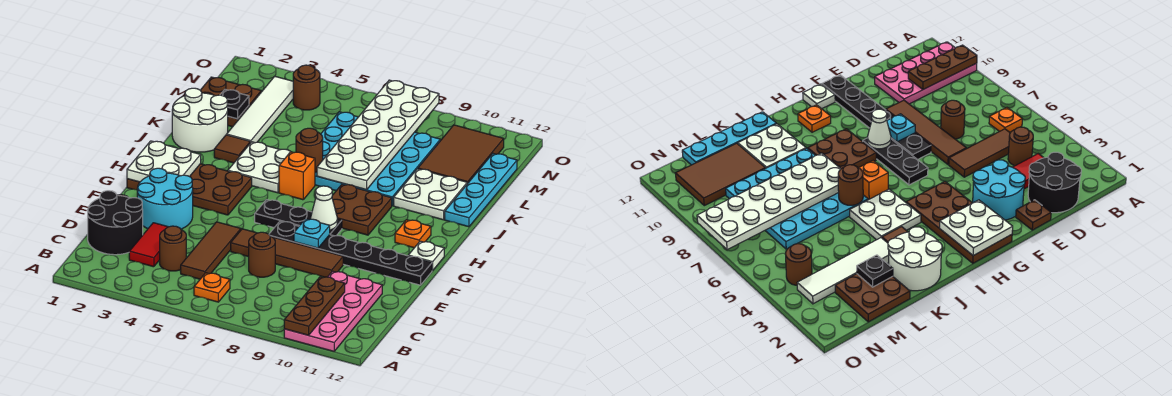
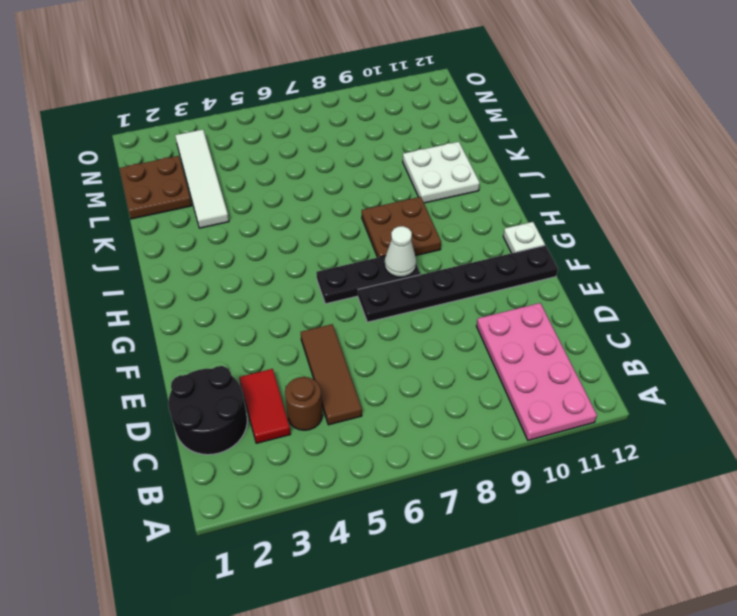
none -> orange plate B6 level 1
none -> brown round brick D7 level 1
none -> brown plate E1 level 1
none -> cyan round brick E2:F3 level 1

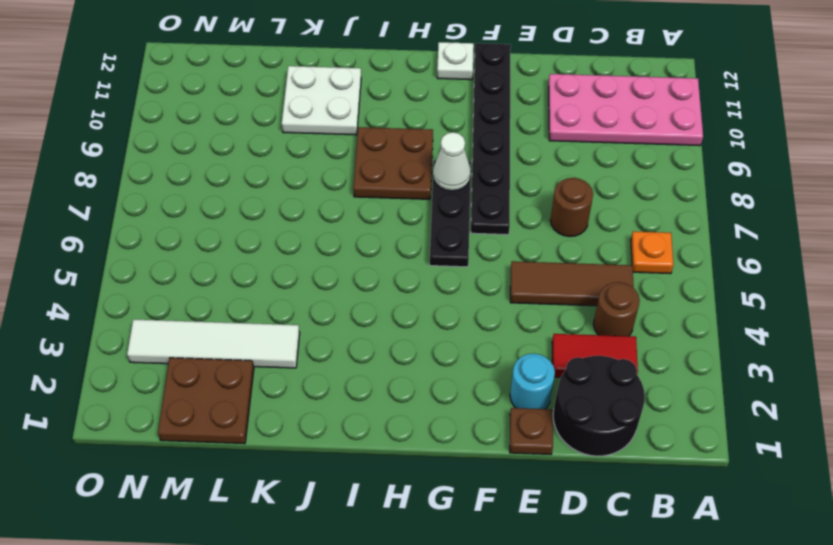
cyan round brick E2 level 1 -> cyan round brick E2:F3 level 1
none -> brown tile E6:E9 level 1
none -> brown plate G1:H4 level 1
none -> orange plate H11 level 1
none -> white plate I4:J5 level 1

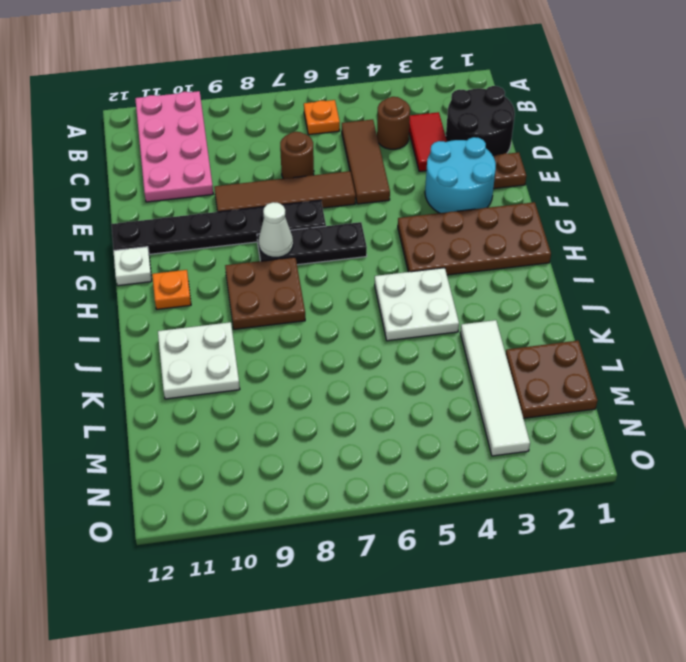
none -> orange brick I6 level 1
none -> white round brick J1:K2 level 1
none -> brown tile J3 level 1
none -> cyan plate J6:M9 level 1

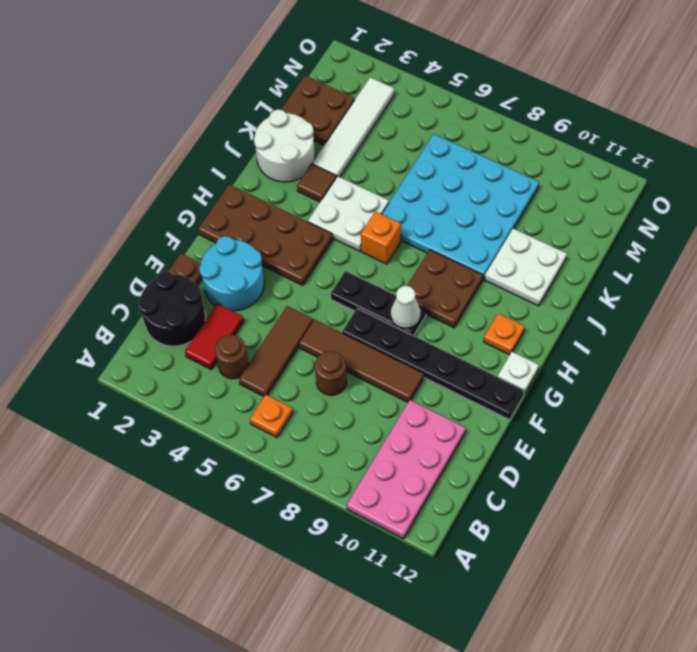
none -> cyan plate J12:M12 level 1
none -> brown tile L10:N11 level 1
none -> brown round brick N4 level 1
none -> brown plate A10:C10 level 2

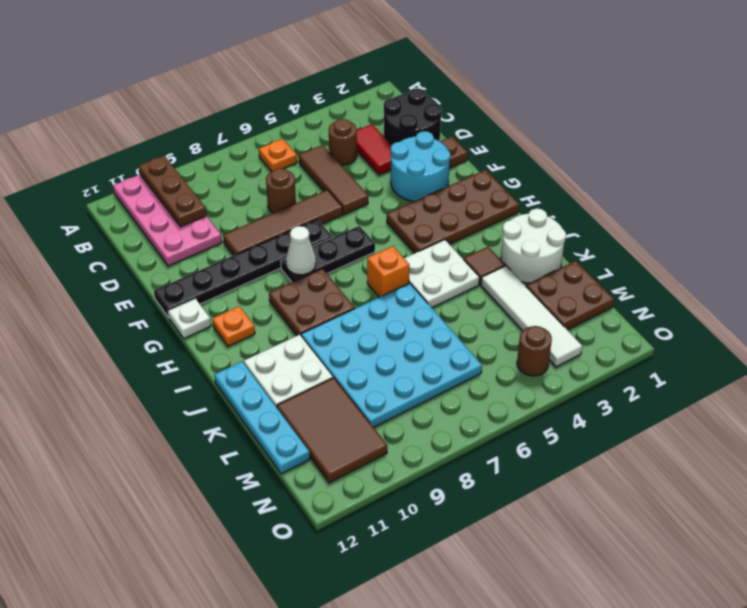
none -> cyan plate F8 level 2
none -> white plate G1:H2 level 2
none -> brown round brick J6 level 2
none -> white plate J7:O8 level 2

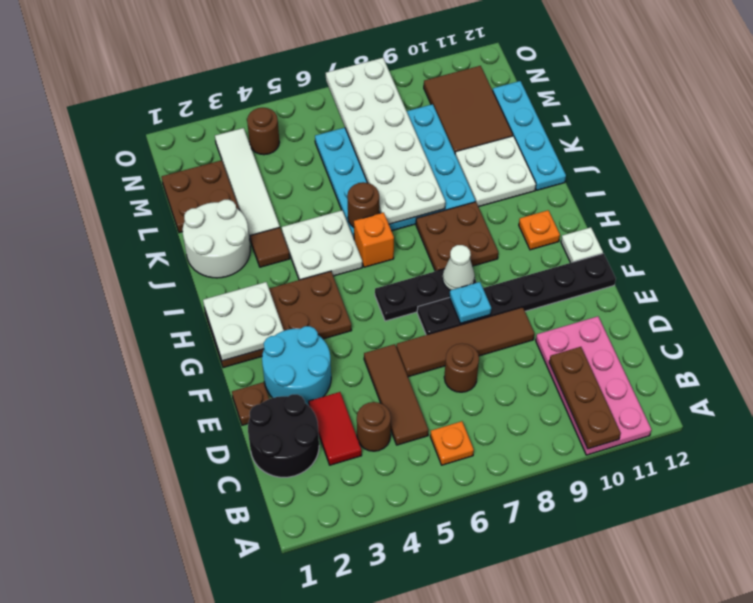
none -> black plate L2 level 2

